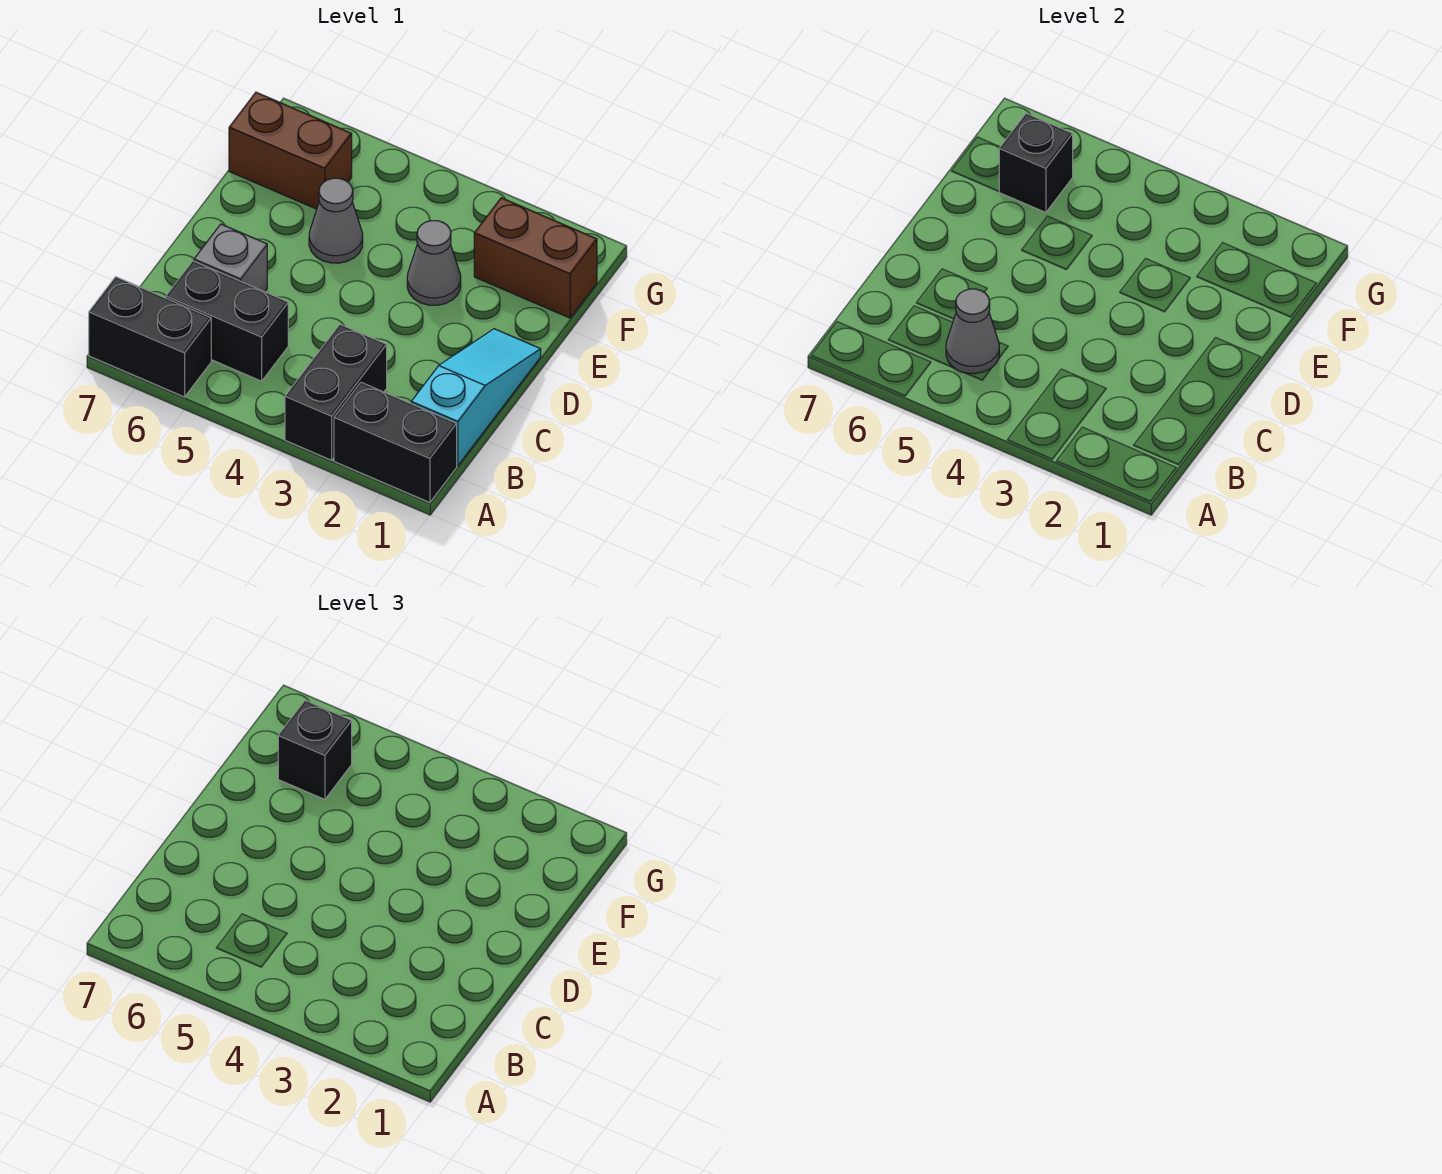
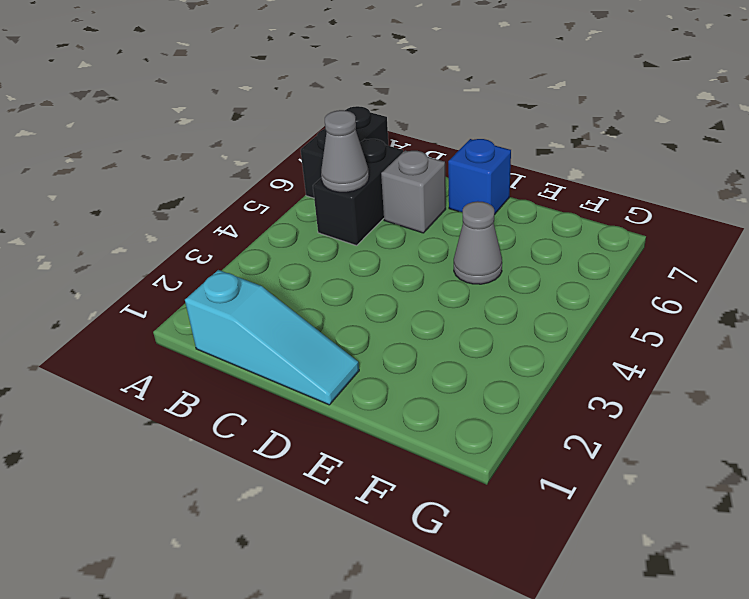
blue brick D7 level 1 -> none
none -> black brick A1:A2 level 1
none -> black brick A3:B3 level 1
none -> grey cone E3 level 1

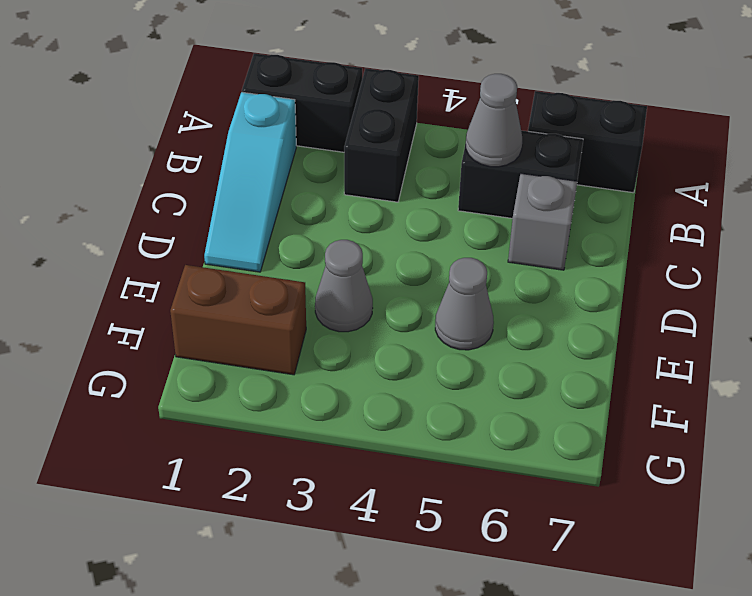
none -> brown brick F6:F7 level 1
none -> black brick F6 level 2
none -> black brick F6 level 3

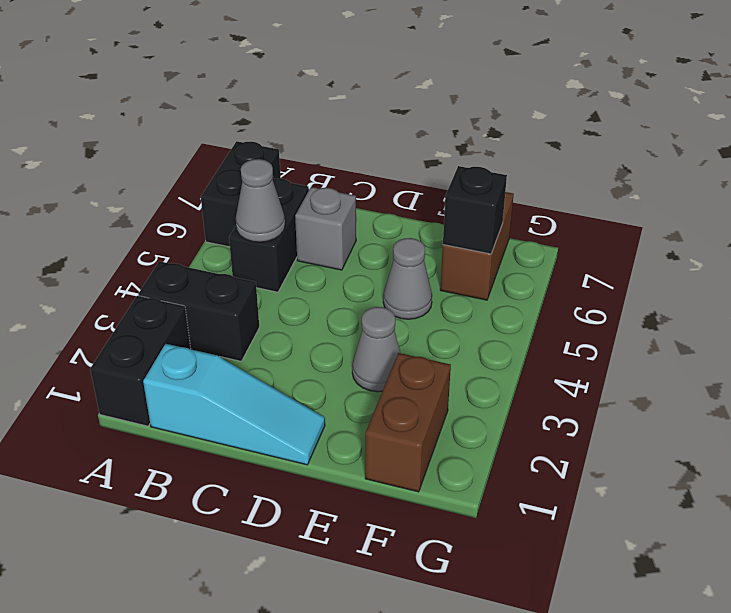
none -> black brick F6 level 3

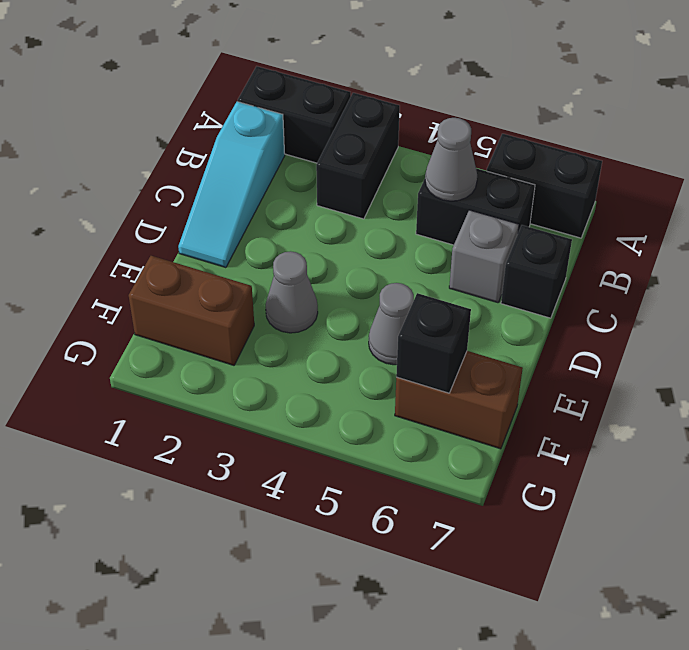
black brick C7 level 1 -> black brick F6 level 3

